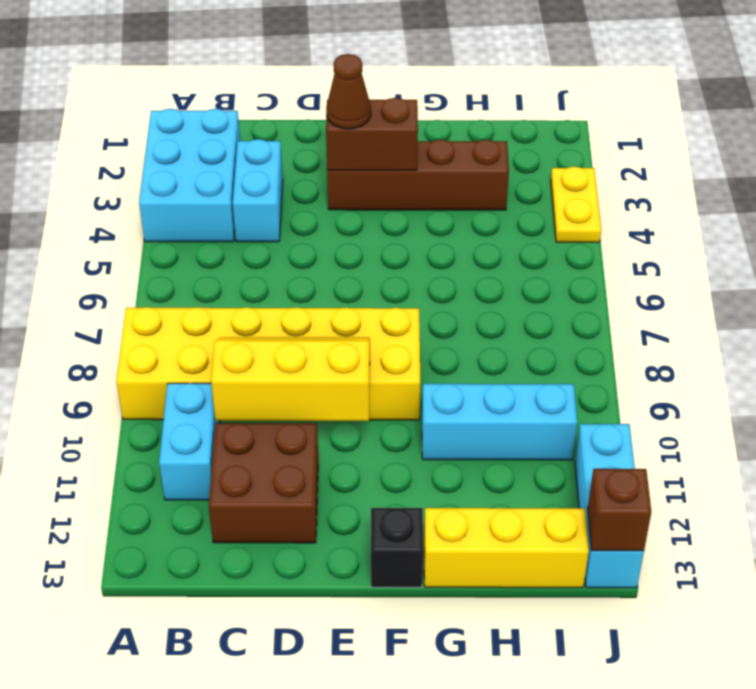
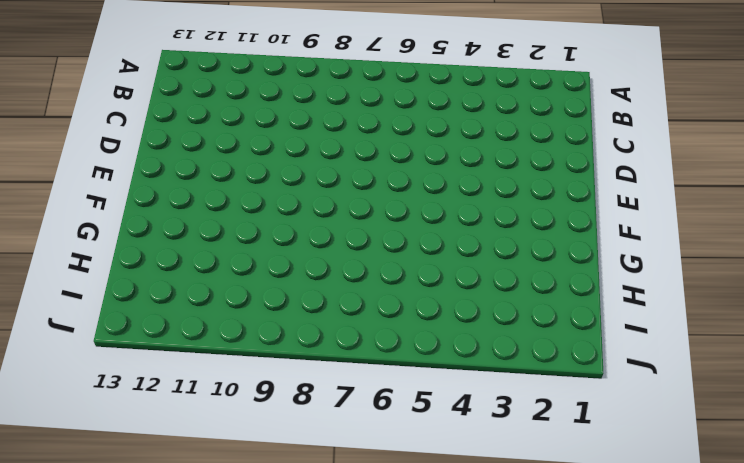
none -> cyan brick A2:B4 level 1
none -> yellow brick A8:F9 level 1
none -> cyan brick B10:B11 level 1

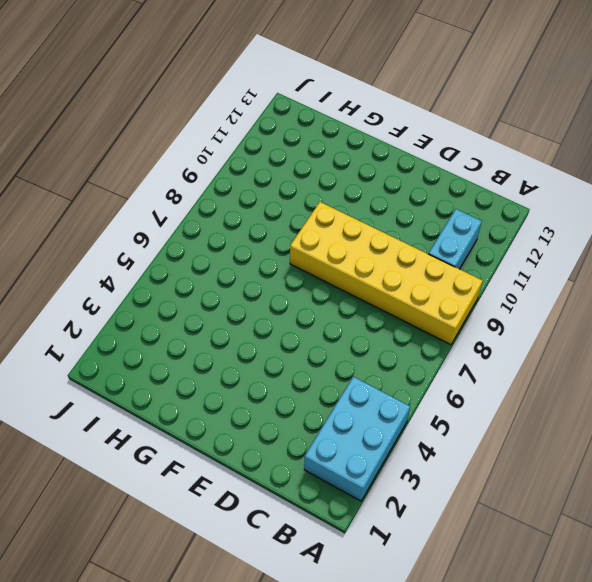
none -> cyan brick C3:C4 level 1
none -> brown brick C11:D12 level 1
none -> brown brick E3:H3 level 1

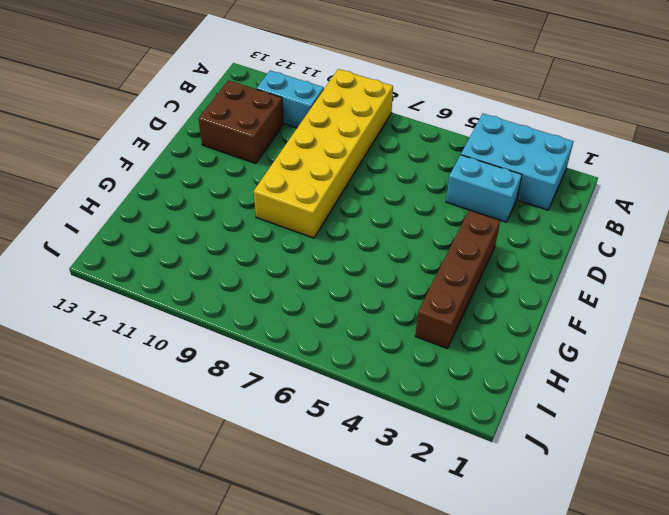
none -> black brick F13 level 1
none -> cyan brick G10:I10 level 1
none -> yellow brick G13:I13 level 1

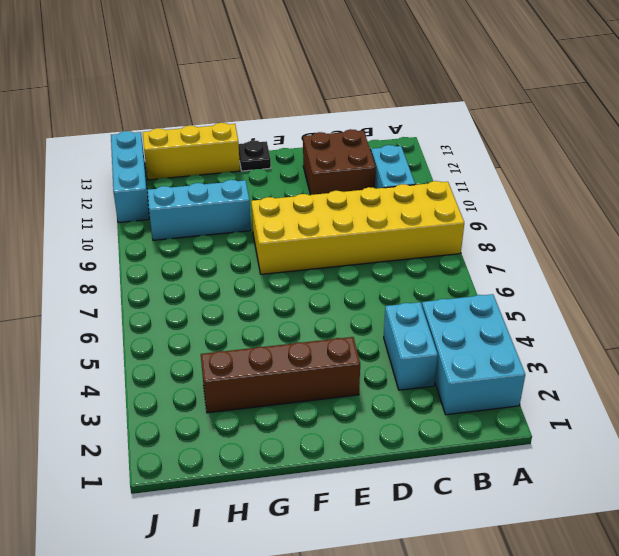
black plate F13 level 1 -> black brick F13 level 1
none -> yellow plate J3:J4 level 1
none -> yellow slope C9:E10 level 2 top 10
none -> brown brick E3:F3 level 2

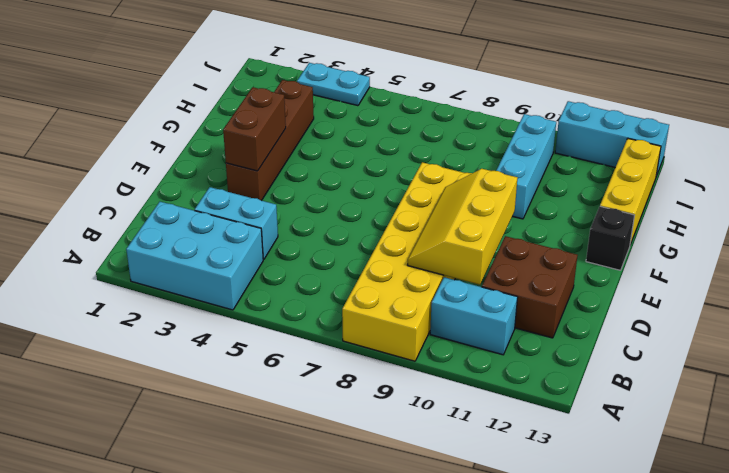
cyan plate J3:J4 level 1 -> yellow plate J3:J4 level 1
none -> brown brick J13 level 2
none -> brown cone E3 level 3

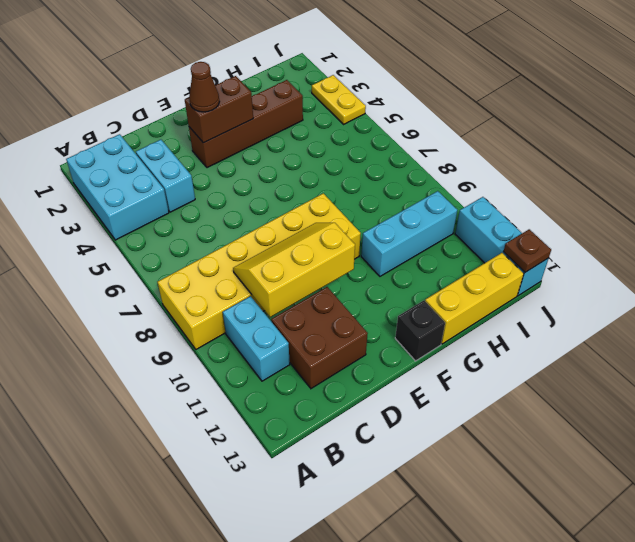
brown plate J13 level 2 -> brown brick J13 level 2

